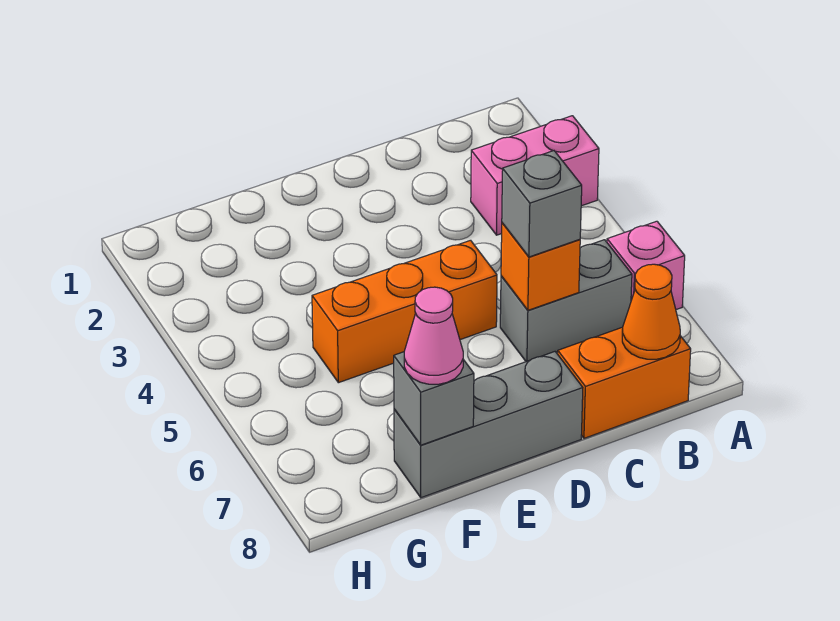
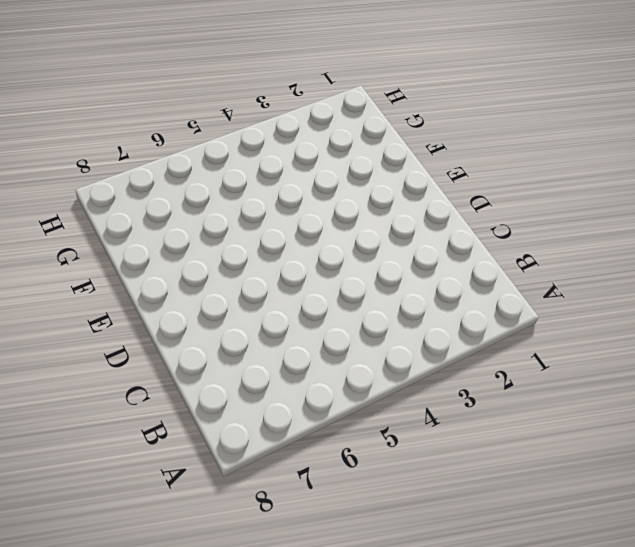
none -> pink brick A3:B3 level 1
none -> pink brick A6 level 1

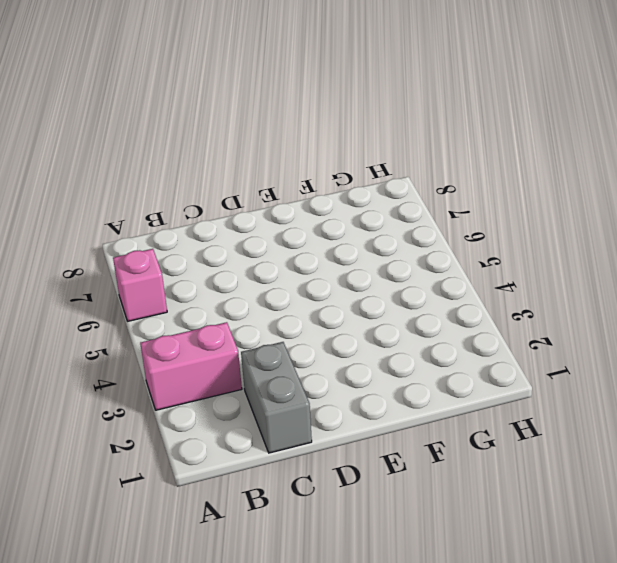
grey brick C1:C2 level 1 -> grey brick B6:C6 level 1
none -> orange brick B8:C8 level 1
none -> orange brick D5:F5 level 1

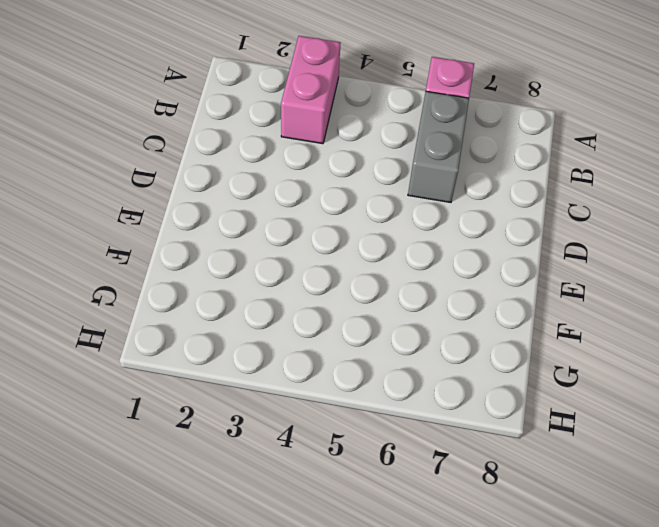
none -> orange brick B8:C8 level 1
none -> orange brick D5:F5 level 1

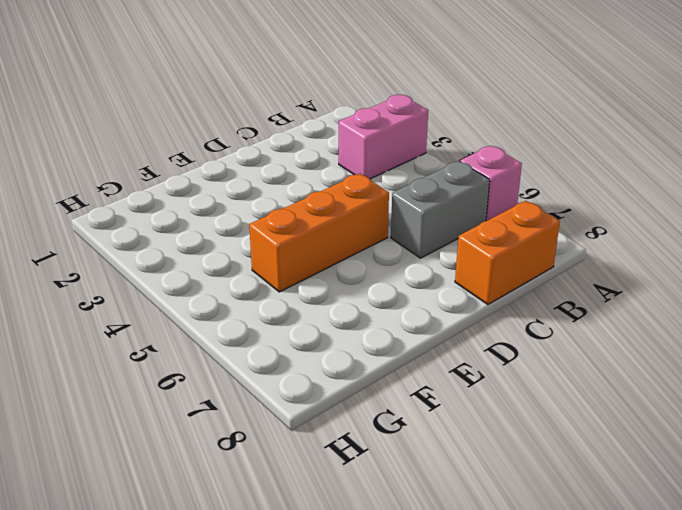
none -> grey brick D8:F8 level 1
none -> orange cone B8 level 2

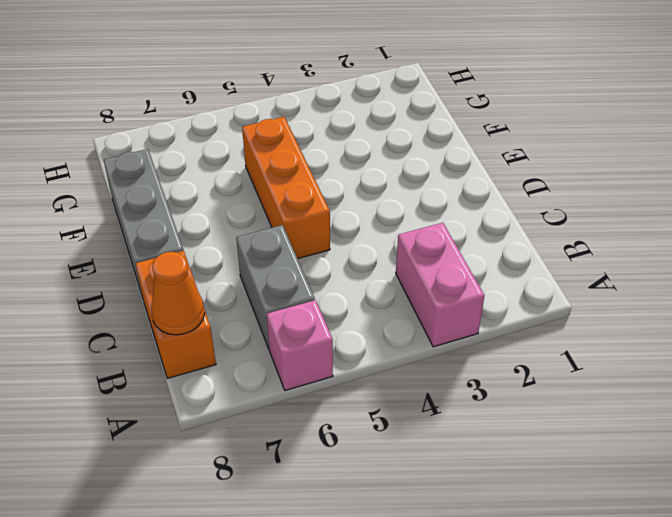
none -> orange brick C6 level 2
none -> grey brick F8 level 2

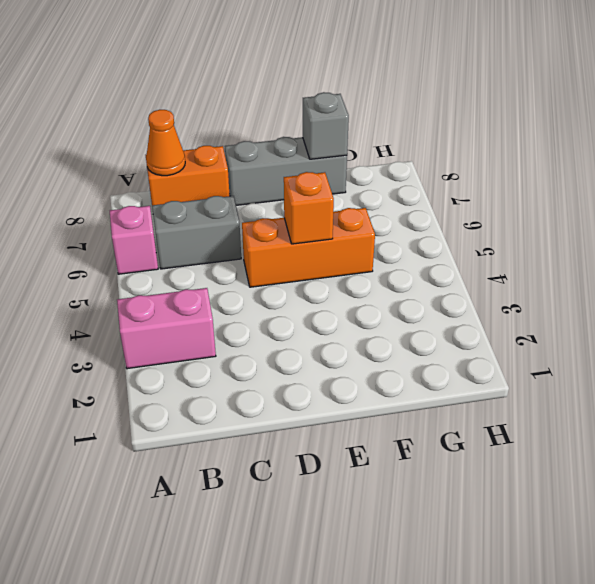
orange brick E5 level 2 -> orange brick C6 level 2
none -> grey brick C6 level 3
none -> pink cone F8 level 3

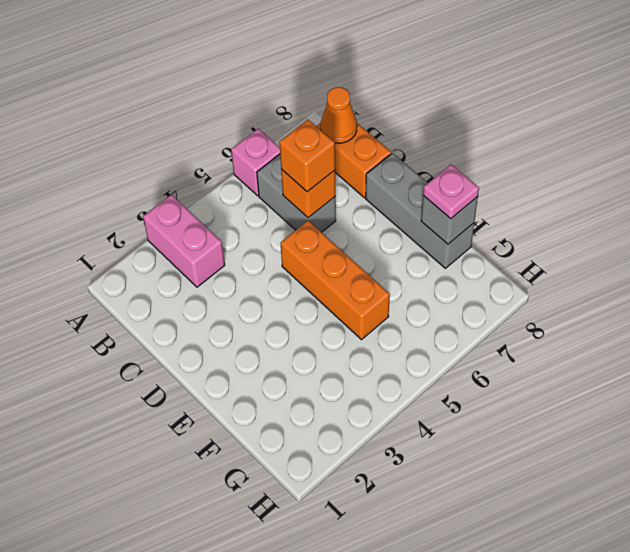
orange brick C6 level 3 -> grey brick C6 level 3
pink plate F8 level 3 -> pink cone F8 level 3

